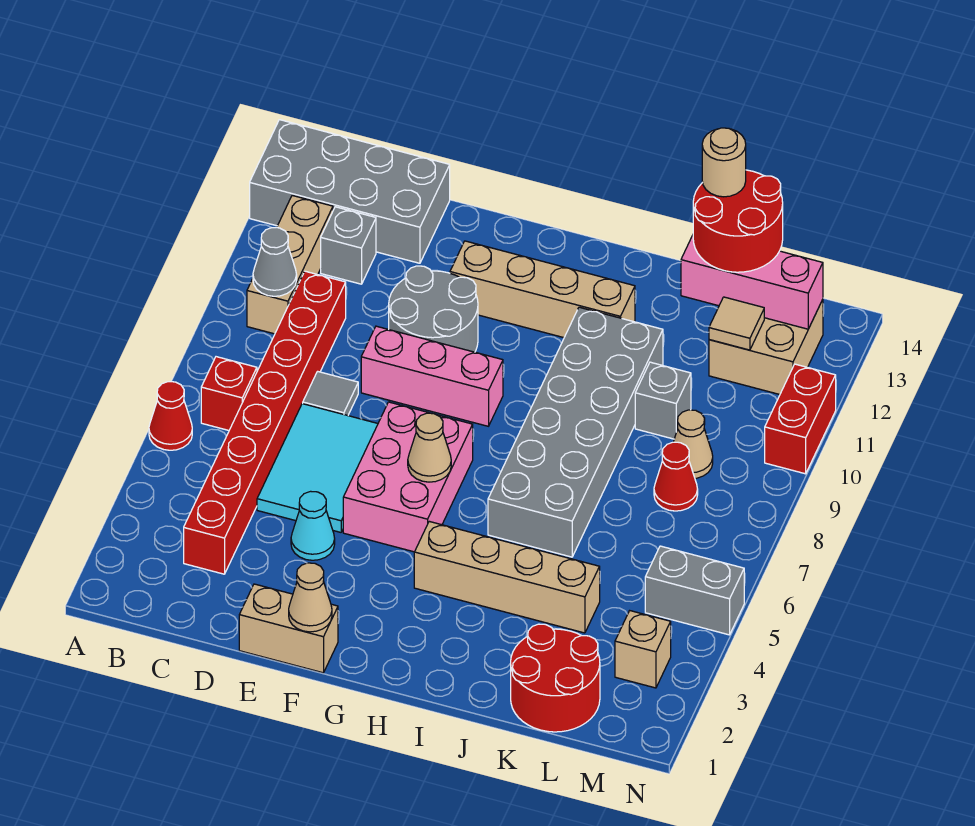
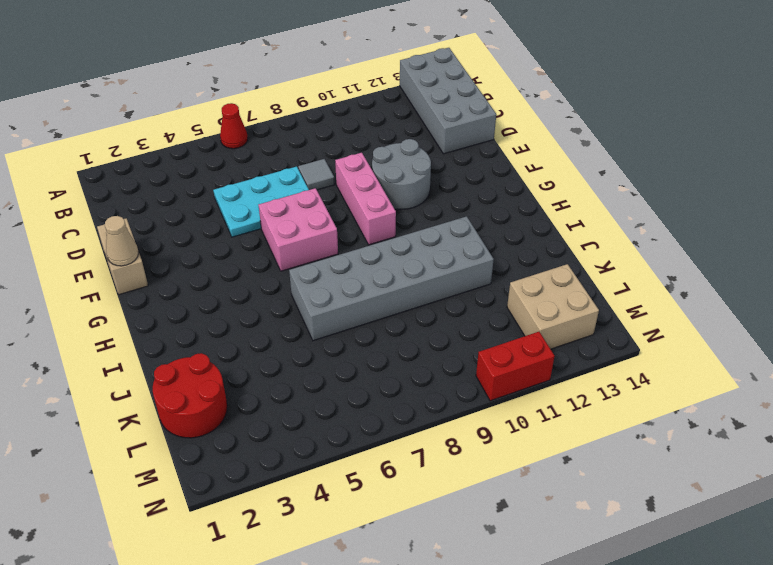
cyan plate D5:E7 level 1 -> cyan tile D5:E7 level 1
pink brick F6:G7 level 1 -> pink brick F5:G7 level 1
none -> red brick B7 level 1
none -> tan brick B10:B12 level 1
none -> red brick C3:C10 level 1
none -> grey brick C12 level 1

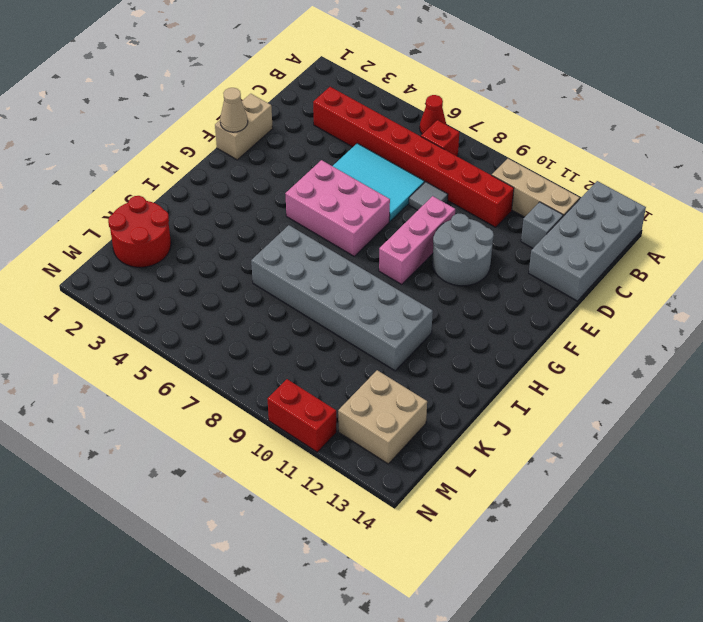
none -> cyan cone E4 level 1
none -> tan brick F12:I12 level 1
none -> tan brick H4:K4 level 1
none -> grey brick K10 level 1

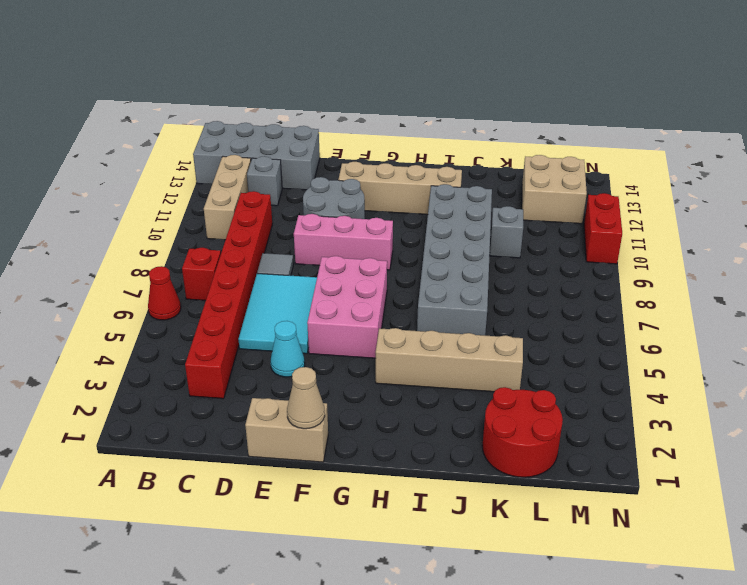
none -> red cone L8 level 1
none -> tan cone L9 level 1
none -> tan brick M3 level 1
none -> grey brick M5:N5 level 1

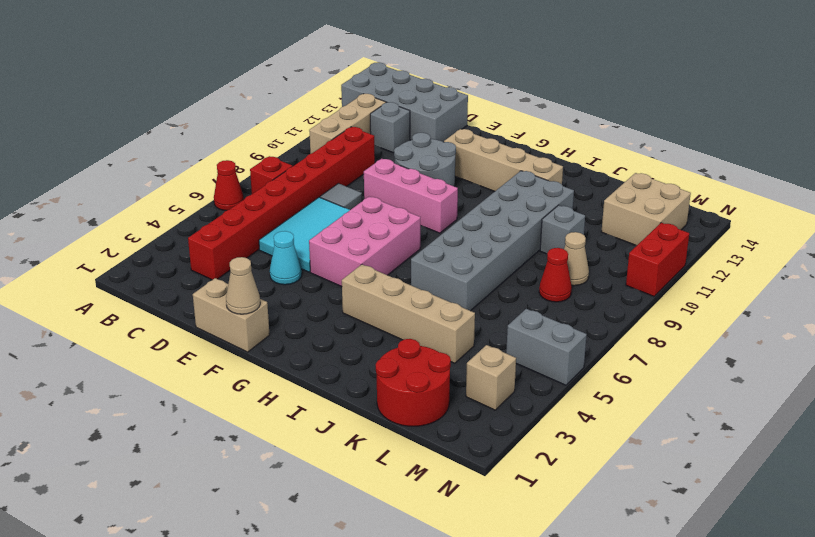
none -> grey cone B10 level 2
none -> tan cone G6 level 2
none -> pink brick K13:M13 level 2
none -> tan tile L12 level 2

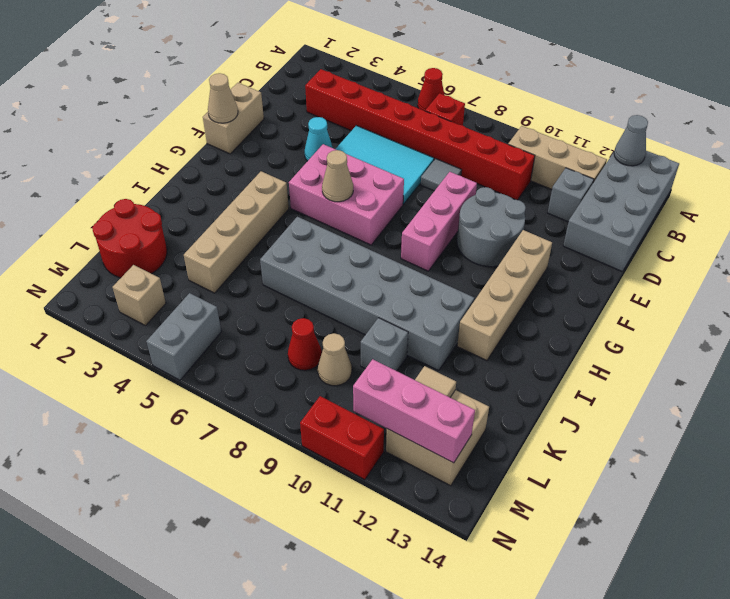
grey cone A13 level 2 -> grey cone B10 level 2
pink brick M11:M13 level 2 -> pink brick K13:M13 level 2
none -> red round brick K13:L14 level 3
none -> tan round brick K14 level 4

